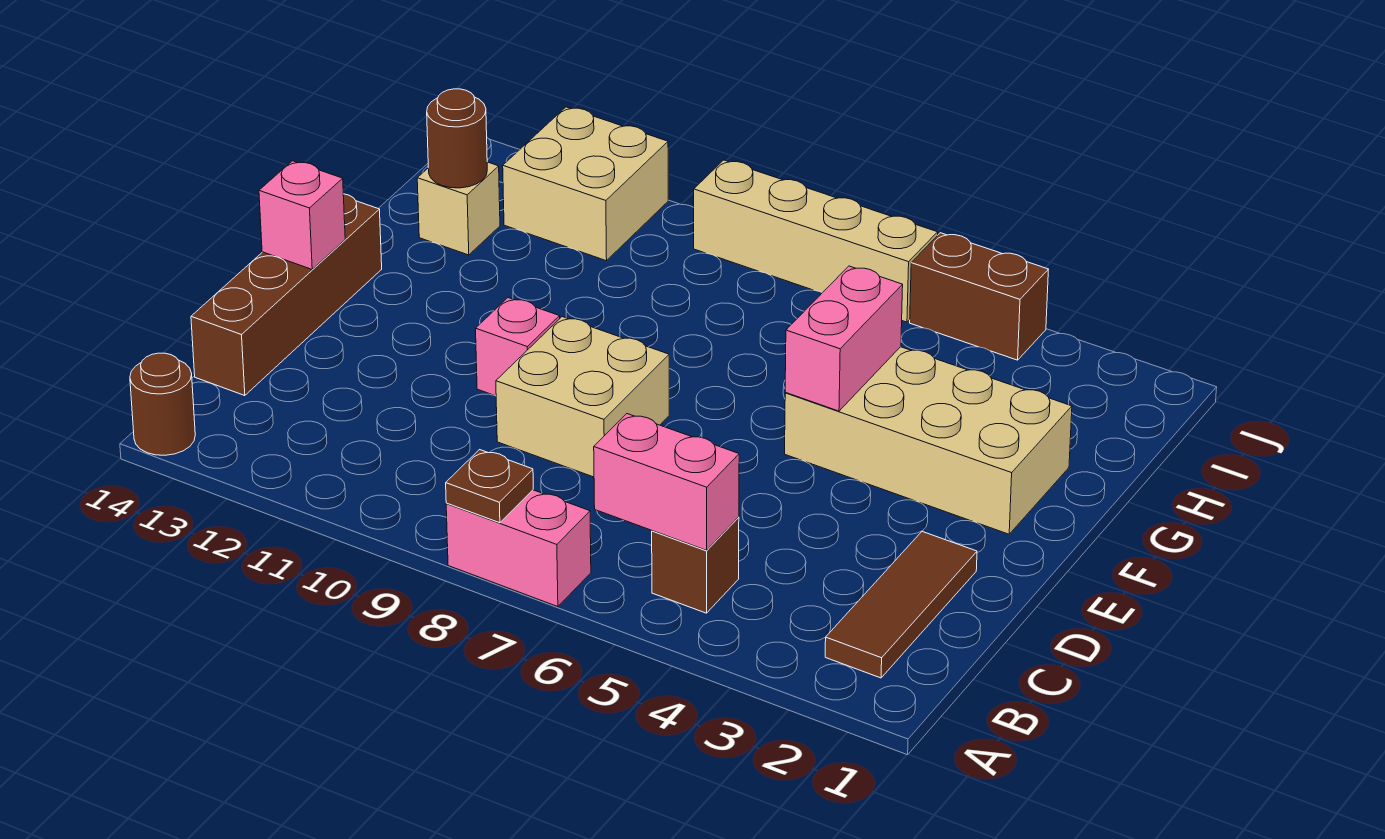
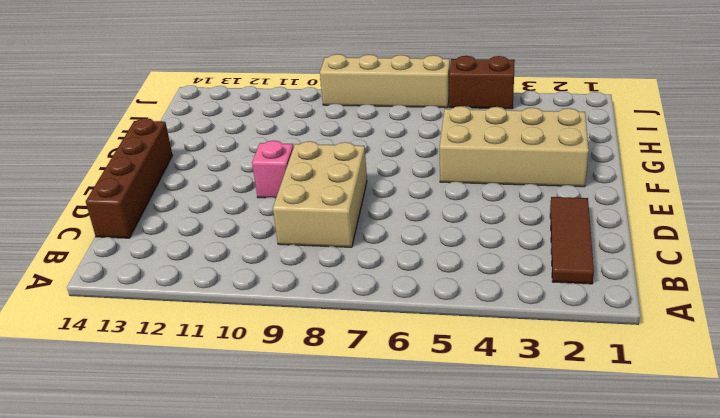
tan brick C8:E9 level 1 -> tan brick D8:E9 level 1
none -> pink brick A7:A8 level 1
none -> brown round brick A14 level 1
none -> brown brick B5 level 1

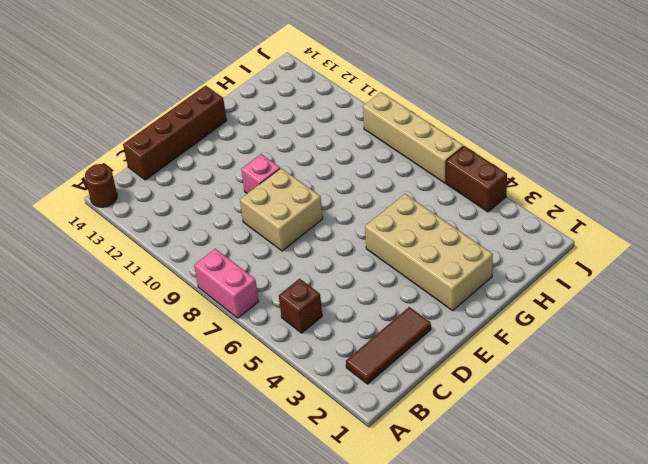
none -> tan brick H13 level 1
none -> tan brick I11:J12 level 1
none -> brown plate A8 level 2

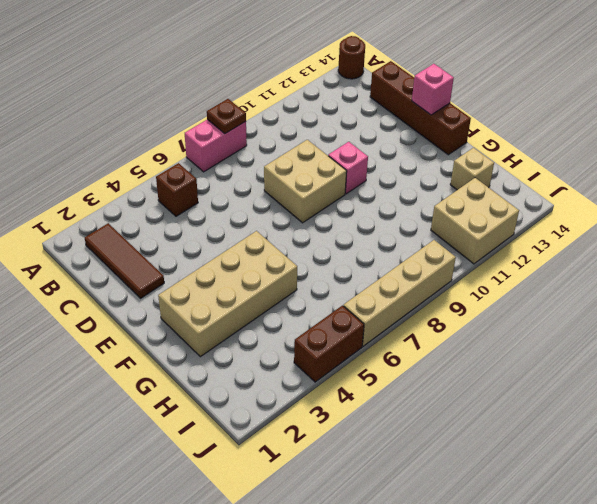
none -> pink brick B5:B6 level 2
none -> pink brick F5:G5 level 2
none -> brown round brick H13 level 2

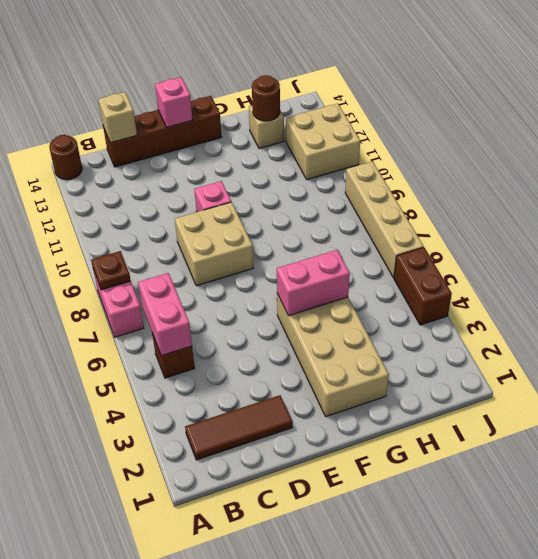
tan brick C14 level 2 -> none

